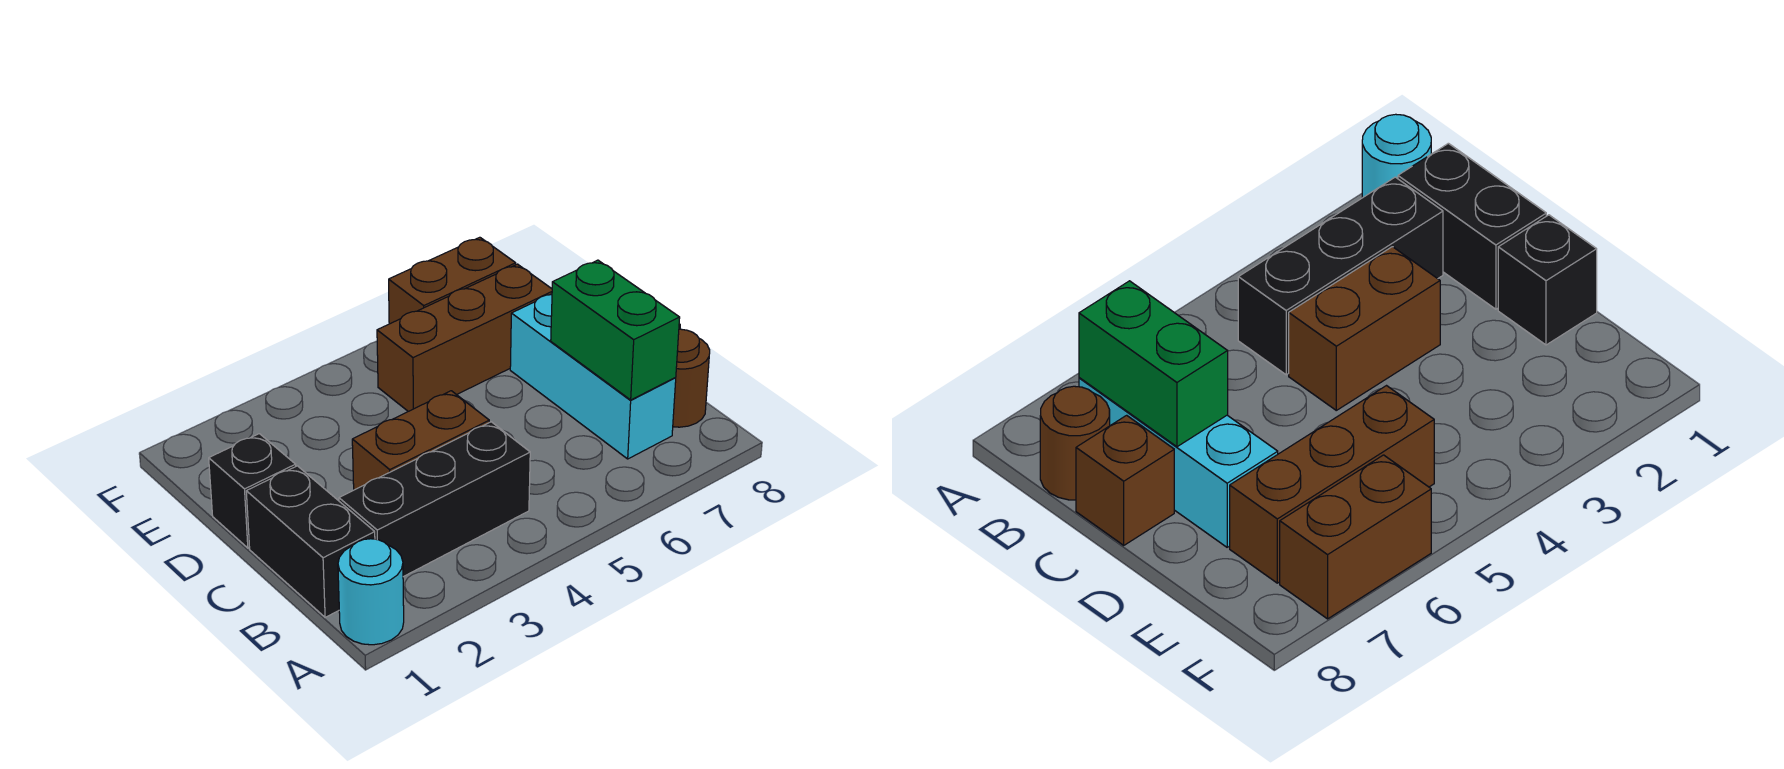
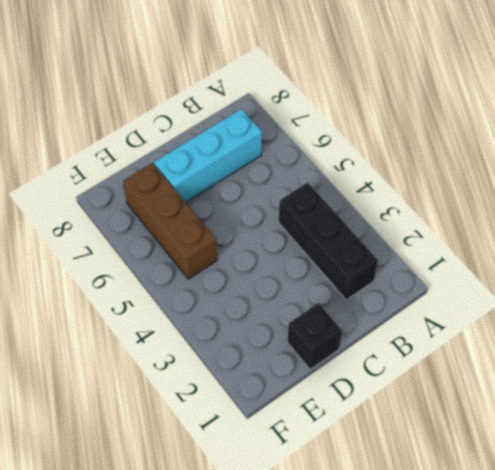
none -> cyan round brick A1 level 1
none -> black brick B1:C1 level 1

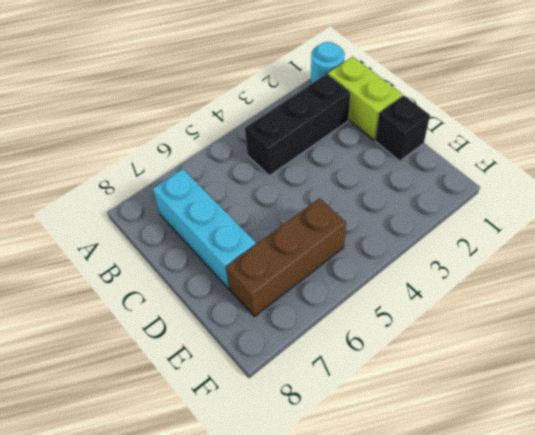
lime brick B1:C1 level 1 -> black brick B1:C1 level 1
none -> brown round brick B8 level 1
none -> brown brick C3:C4 level 1

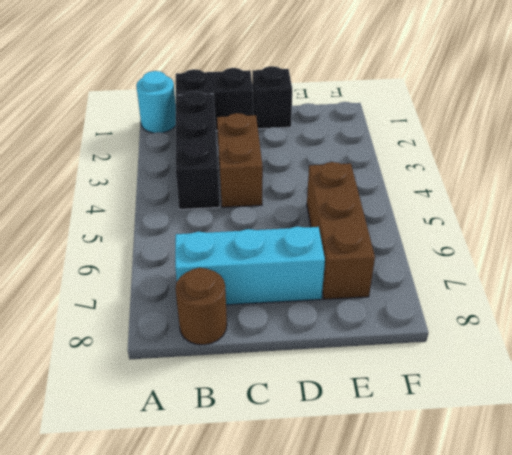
none -> brown brick C8 level 1
none -> brown brick F6:F7 level 1

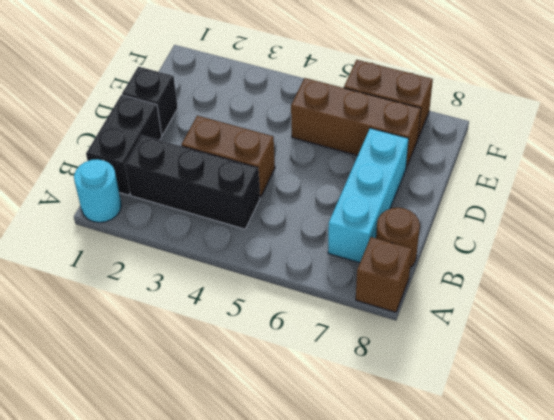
brown brick A8 level 1 -> brown brick C8 level 1
none -> green brick B7:C7 level 2

